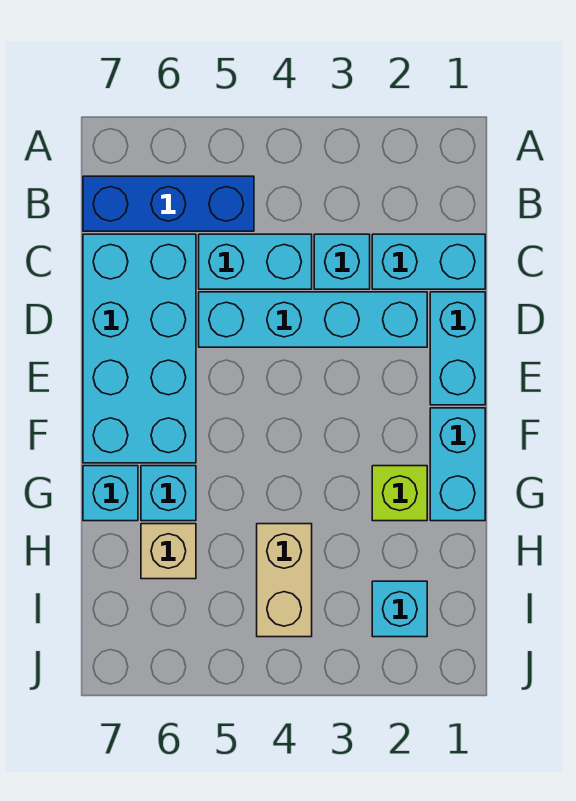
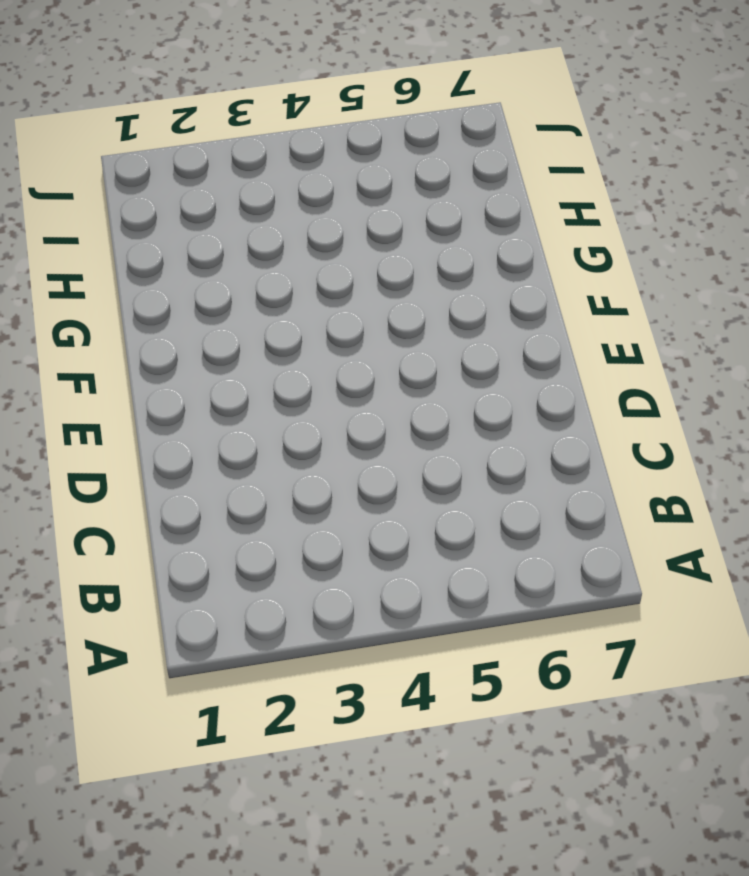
none -> blue brick B5:B7 level 1
none -> cyan brick C1:C2 level 1
none -> cyan brick C3 level 1

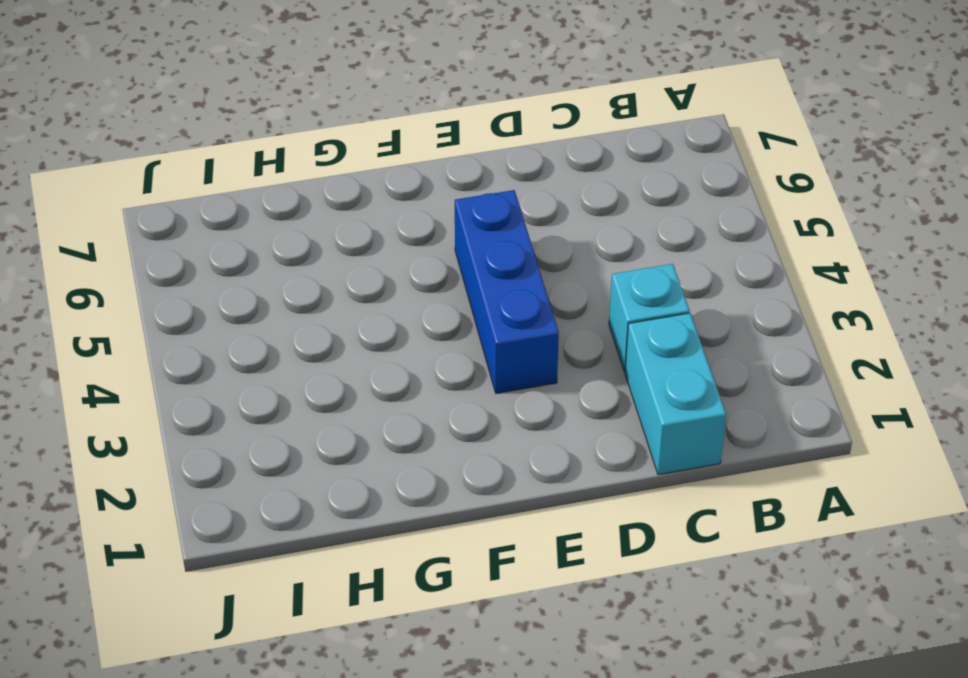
blue brick E3:E5 level 1 -> blue brick B5:B7 level 1
none -> cyan brick C4:C5 level 1
none -> cyan brick C6:F7 level 1
none -> cyan brick D1:E1 level 1

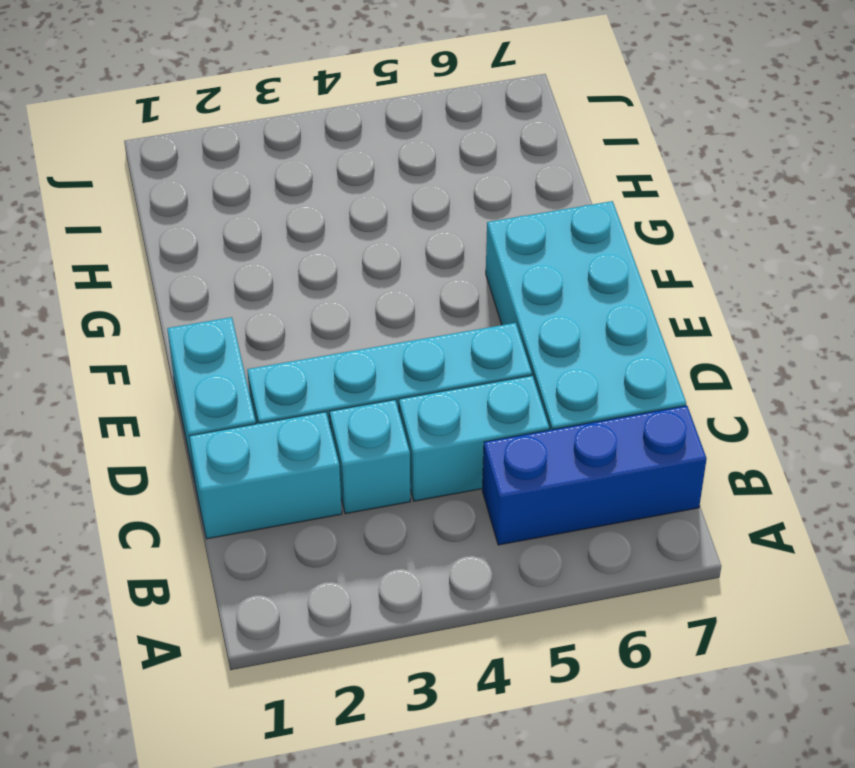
none -> cyan brick F1:G1 level 1
none -> lime brick G2 level 1
none -> cyan brick G6 level 1

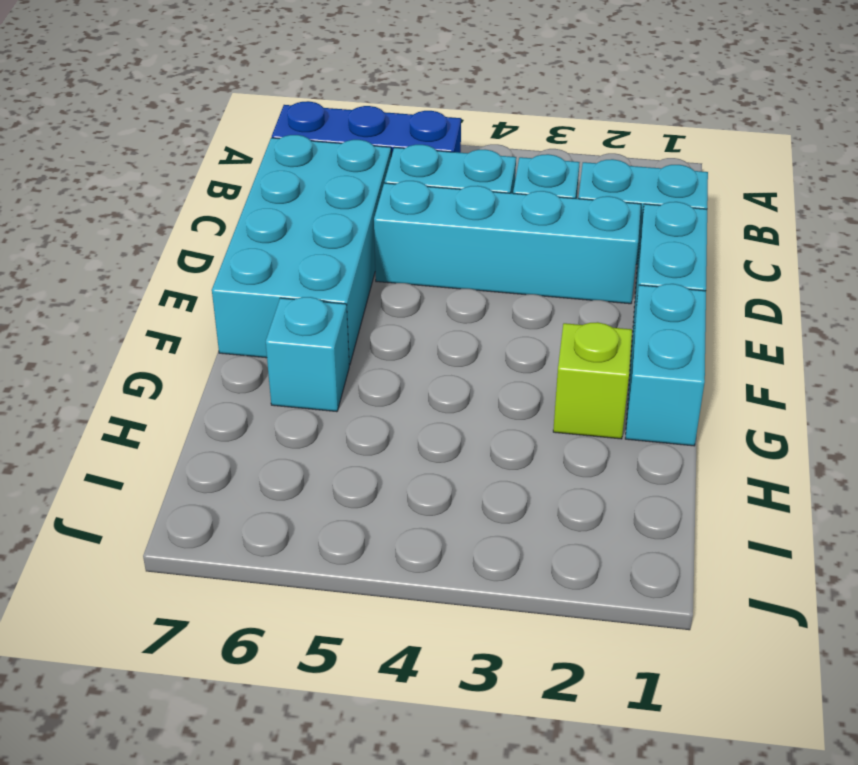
none -> cyan brick G7 level 1
none -> tan brick H4:I4 level 1
none -> tan brick H6 level 1

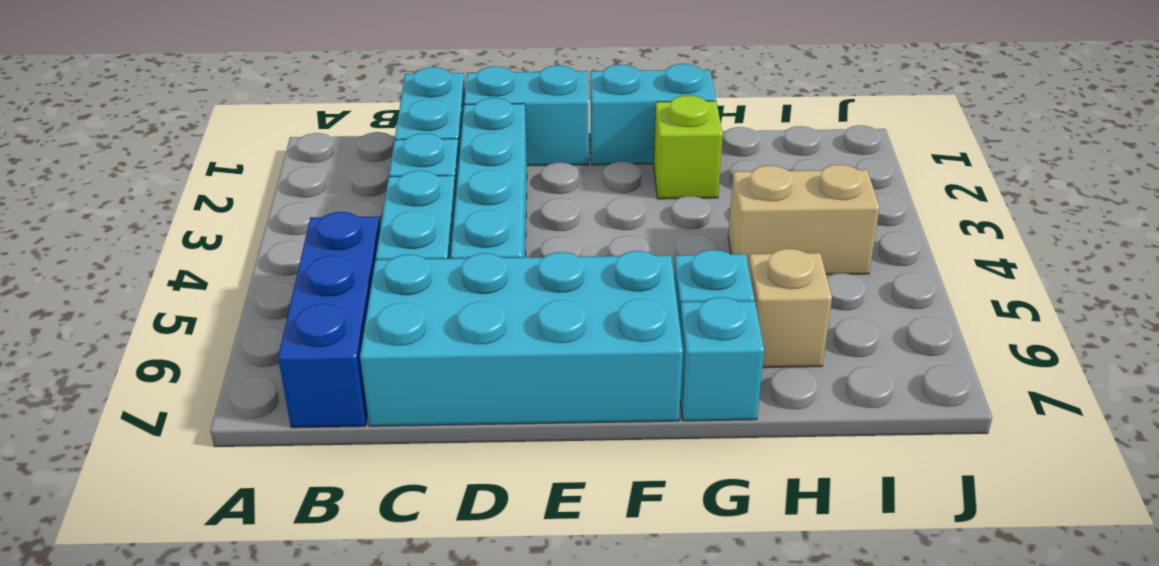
none -> cyan brick I2 level 1

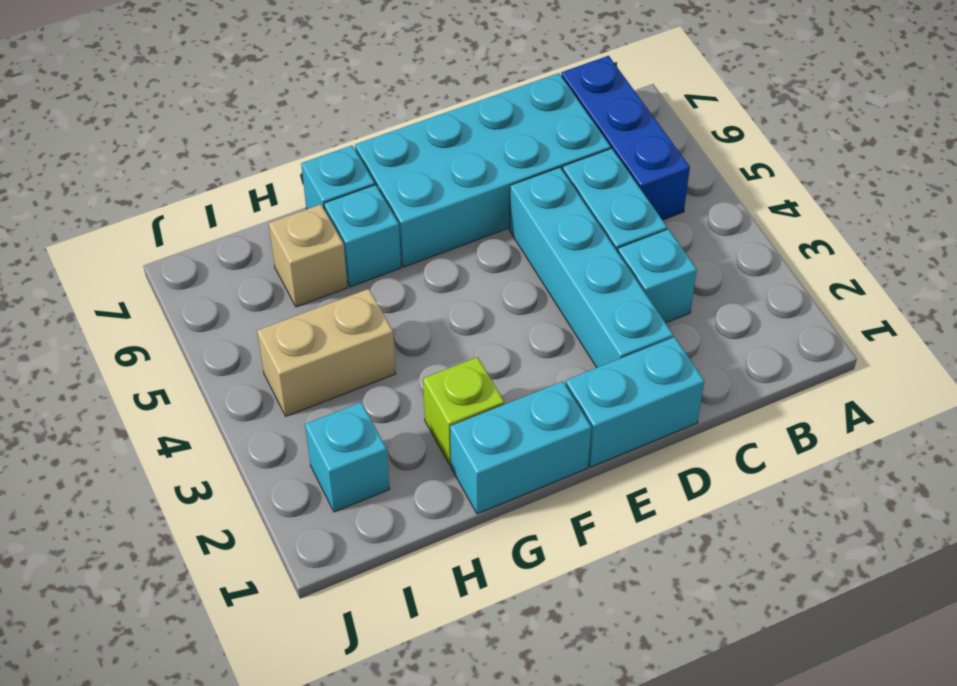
none -> cyan brick C1:C2 level 1

